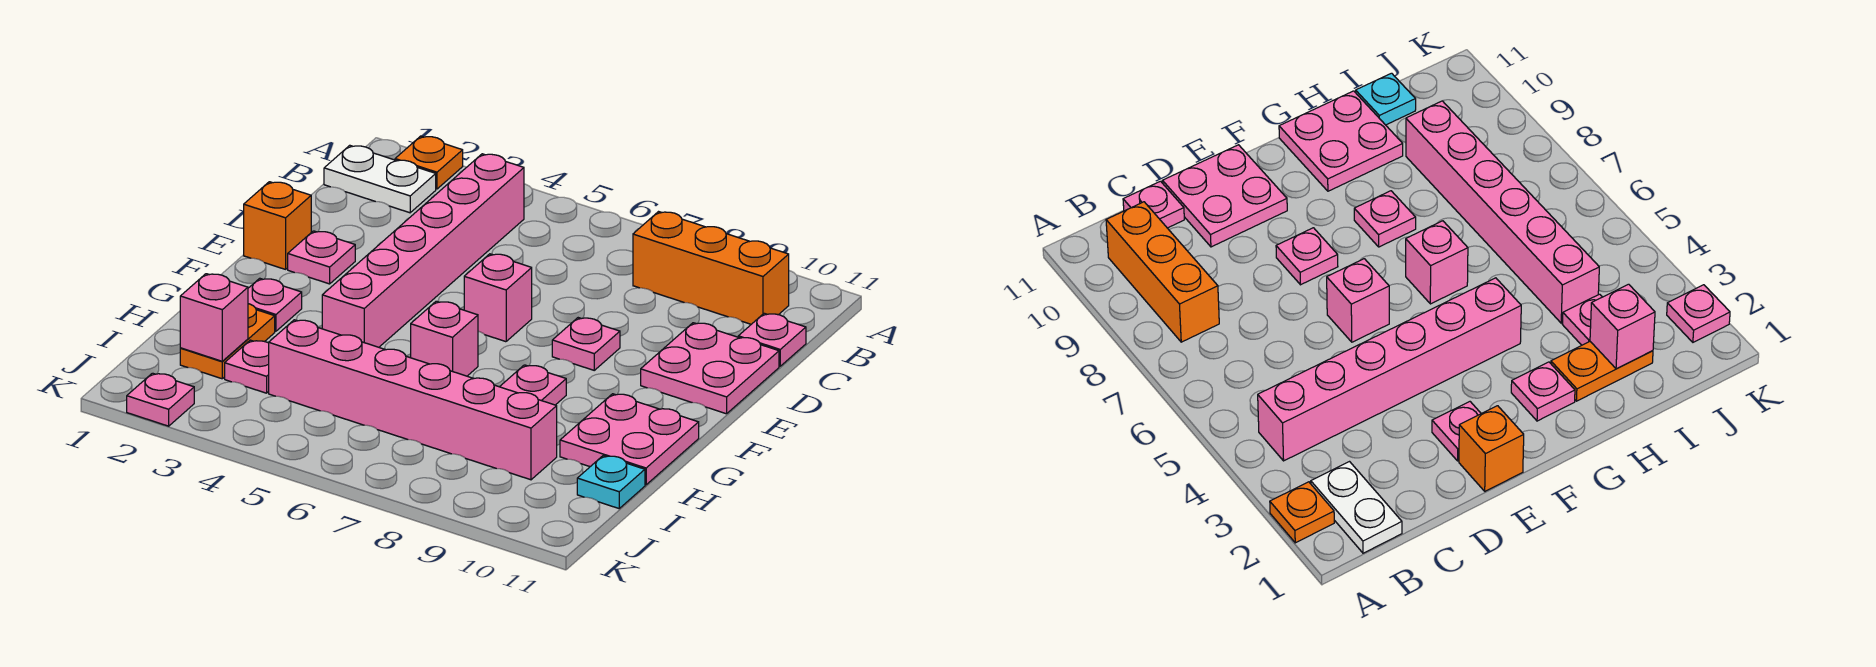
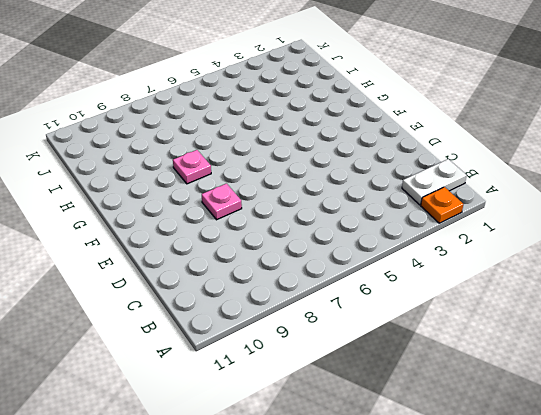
none -> pink brick B4:G4 level 1
none -> orange brick B8:B10 level 1
none -> pink plate C11 level 1

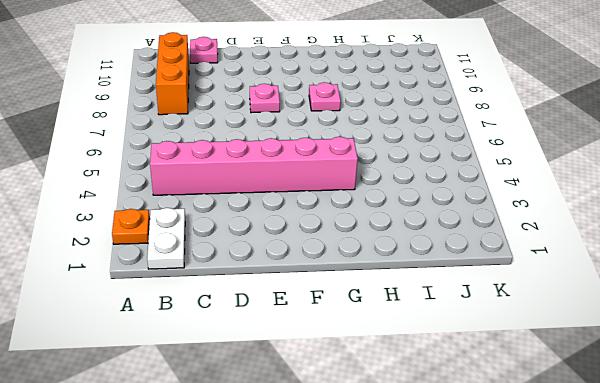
none -> pink plate D10:E11 level 1
none -> orange brick E1 level 1
none -> pink plate E2 level 1

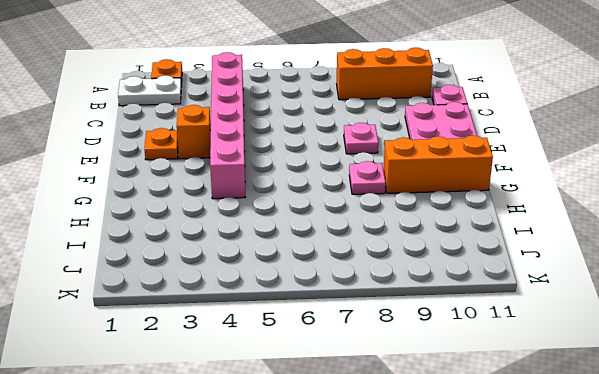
orange plate E2 level 1 -> pink plate E2 level 1
orange brick E3 level 1 -> orange brick E1 level 1
orange brick G9:G11 level 1 -> pink plate G10:H11 level 1
none -> pink brick E6 level 1
none -> pink plate G2 level 1
none -> pink brick G6 level 1

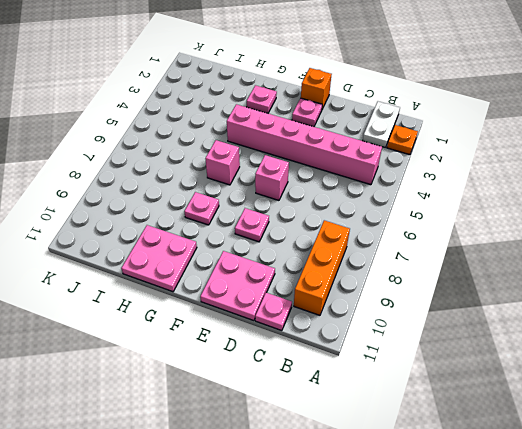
none -> orange plate H2:I2 level 1
none -> pink plate I3 level 1
none -> pink brick I4:I9 level 1

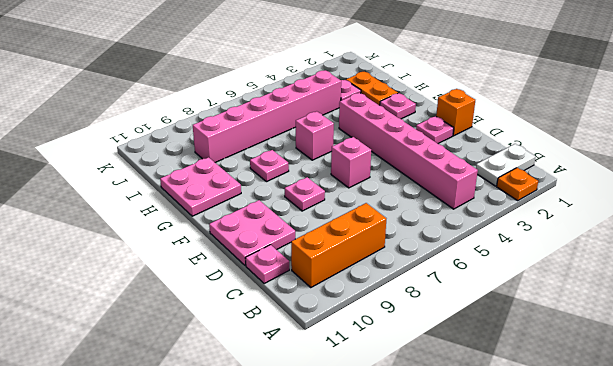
none -> cyan plate I11 level 1
none -> pink plate K2 level 1
none -> pink brick I2 level 2

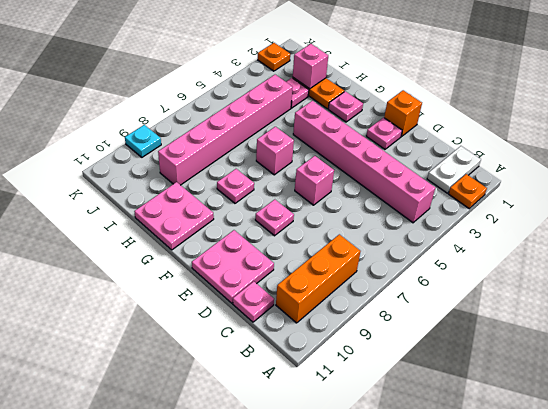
orange plate K2 level 1 -> pink plate K2 level 1
cyan plate K9 level 1 -> cyan plate I11 level 1

